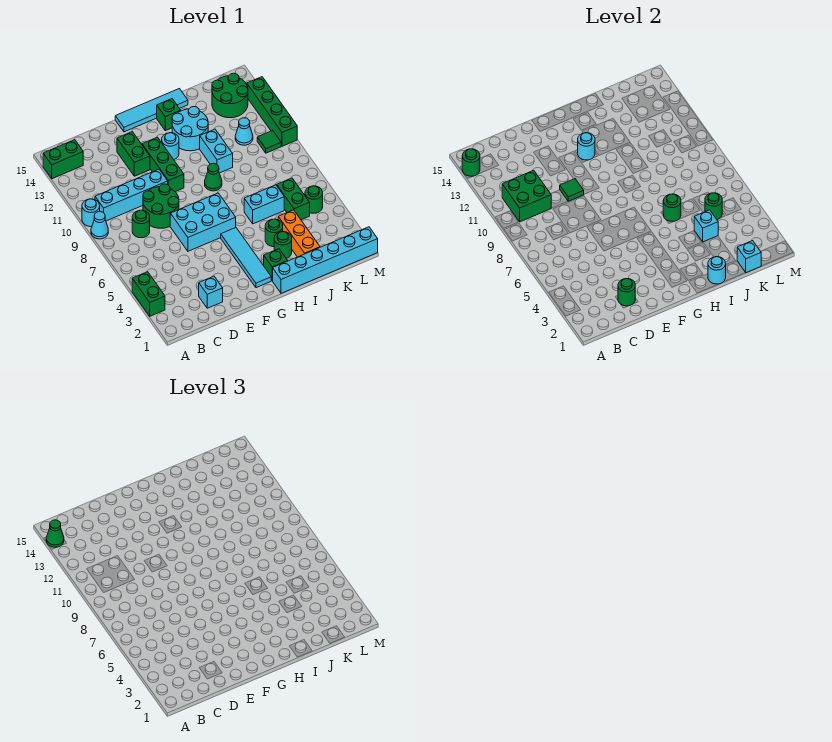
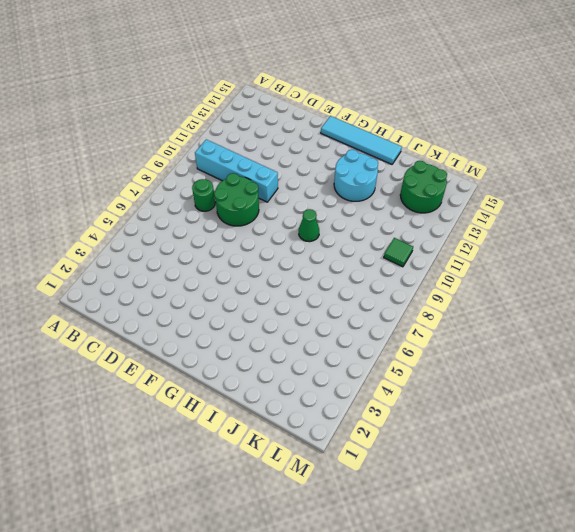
none -> green brick A3:A4 level 1
none -> cyan cone A9 level 1
none -> cyan round brick A10 level 1
none -> green brick A14:B14 level 1

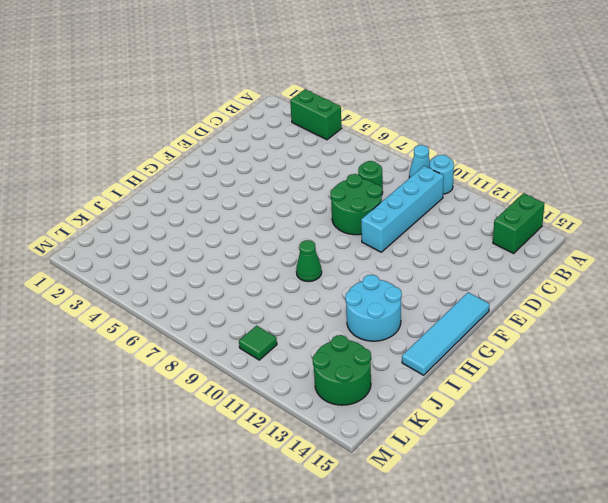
none -> cyan brick D2 level 1
none -> cyan brick E6:G7 level 1
none -> green brick E12:E13 level 1
none -> green brick F10:F12 level 1

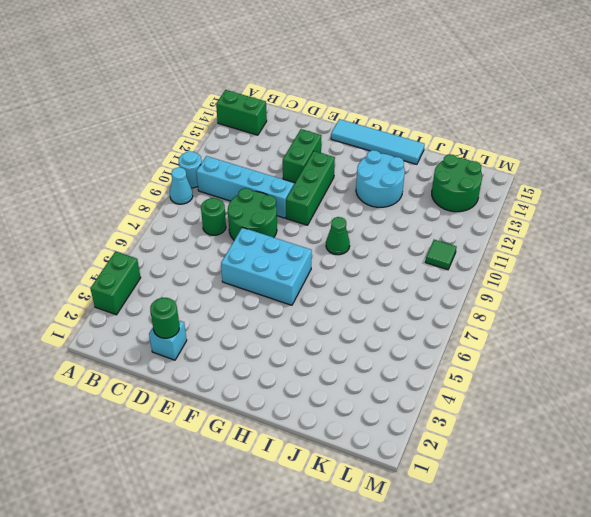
none -> cyan tile G2:G5 level 1
none -> cyan round brick G12 level 1
none -> cyan brick H1:M1 level 1
none -> green brick H2 level 1

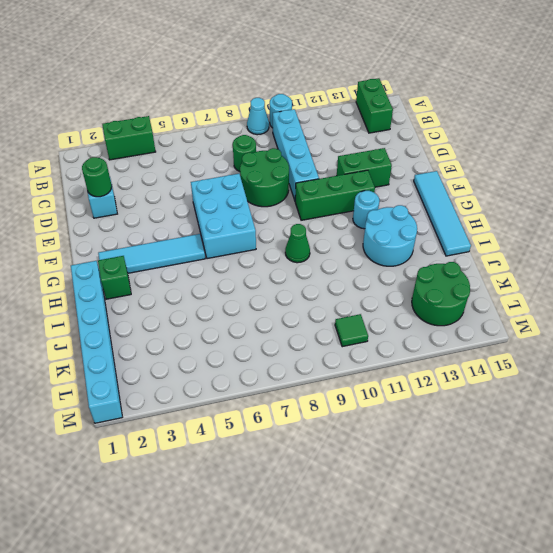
none -> green brick H14 level 1
none -> green round brick I3 level 1
none -> green round brick I4 level 1
none -> cyan brick I6:J6 level 1

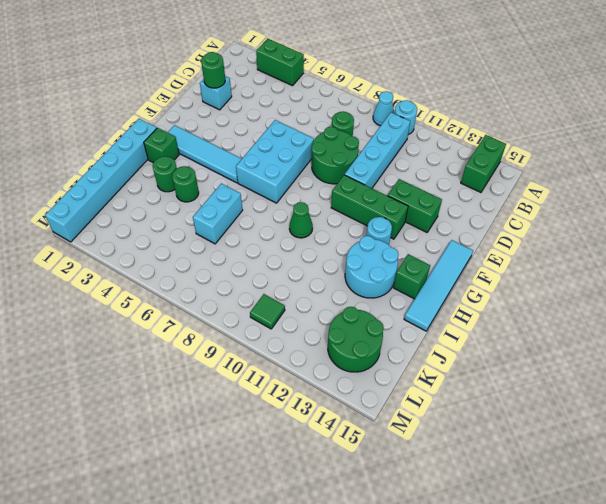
none -> cyan brick I10:I11 level 1
none -> orange brick J2:J4 level 1
none -> green brick K5:K6 level 1
none -> cyan cone K11 level 1

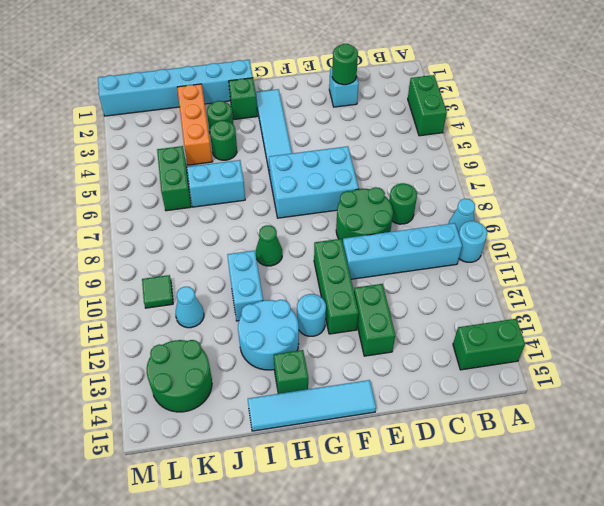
none -> green round brick L5 level 1
none -> green brick M10:M13 level 1
none -> green round brick A14 level 2
none -> green brick B10:C11 level 2

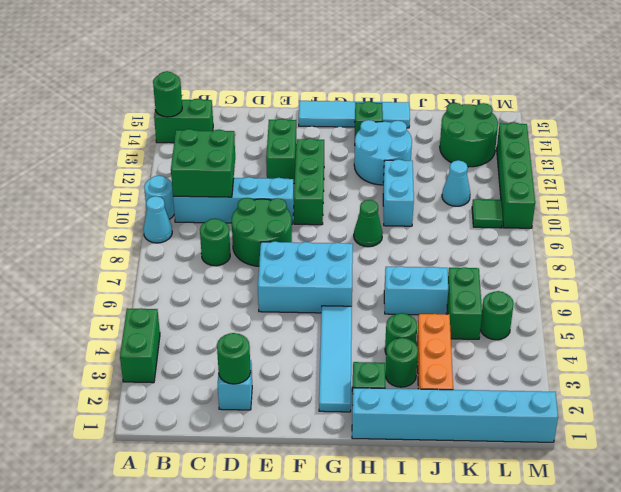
none -> cyan round brick G12 level 1
none -> green tile E10 level 2
none -> cyan round brick G12 level 2
none -> cyan round brick I1 level 2

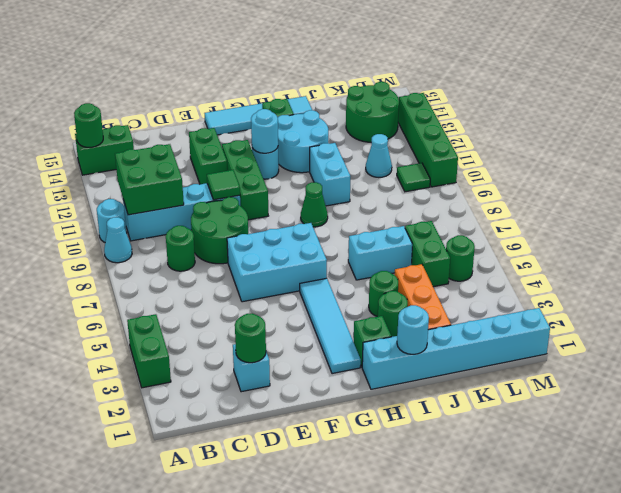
none -> green round brick I6 level 2
none -> cyan brick J4 level 2
none -> cyan brick K1 level 2
none -> green round brick K5 level 2

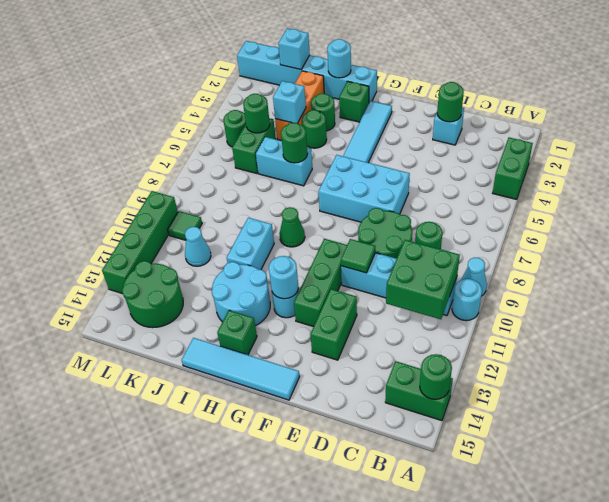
none -> green cone A14 level 3

